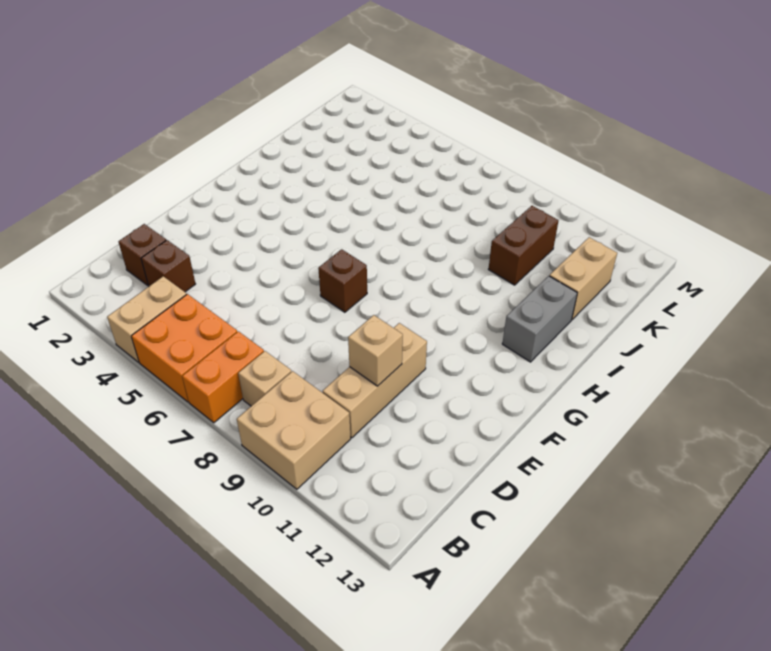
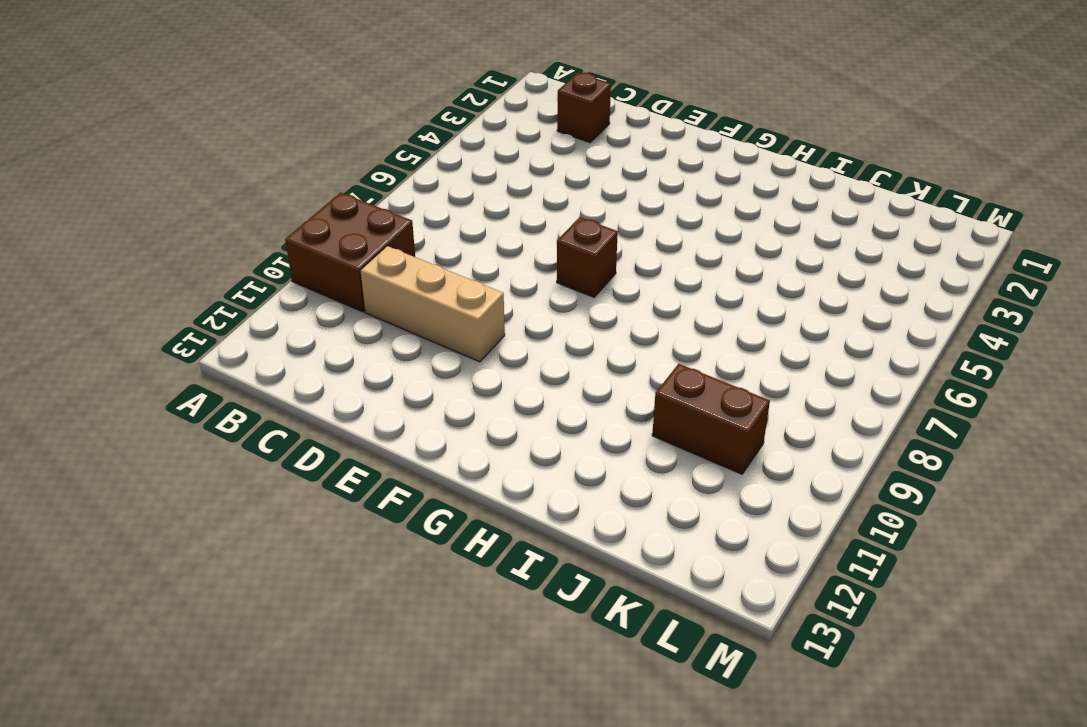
brown brick A9:B10 level 1 -> tan brick A9:B10 level 1
none -> tan brick A4:B4 level 1
none -> orange brick A5:B6 level 1
none -> orange brick A7:B7 level 1

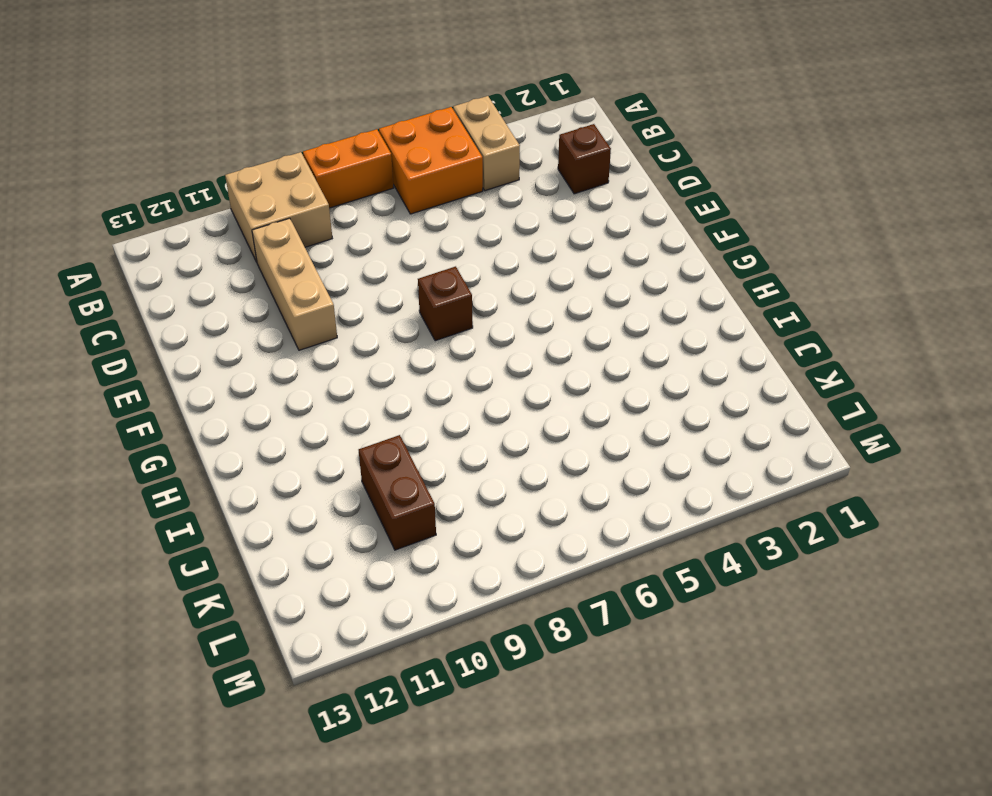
orange brick A7:A8 level 1 -> orange brick A7:B7 level 1
none -> tan brick B8 level 1
none -> brown brick C3 level 1
none -> grey brick H12:I12 level 1

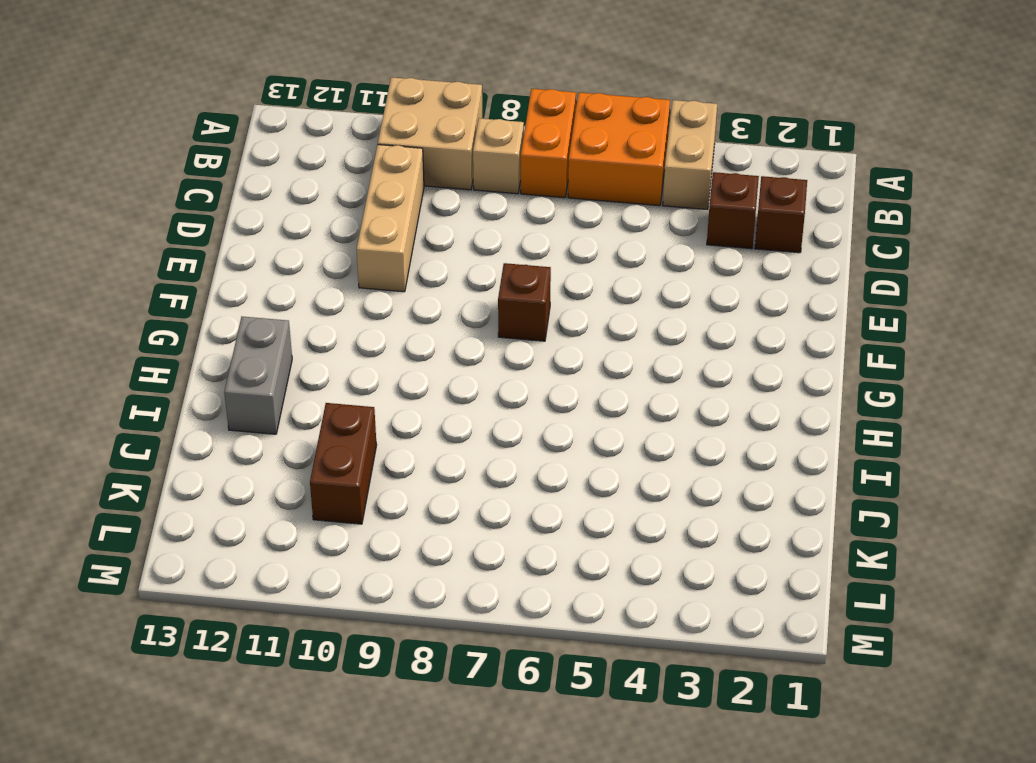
none -> tan brick J12:K12 level 1
none -> tan brick D10 level 2

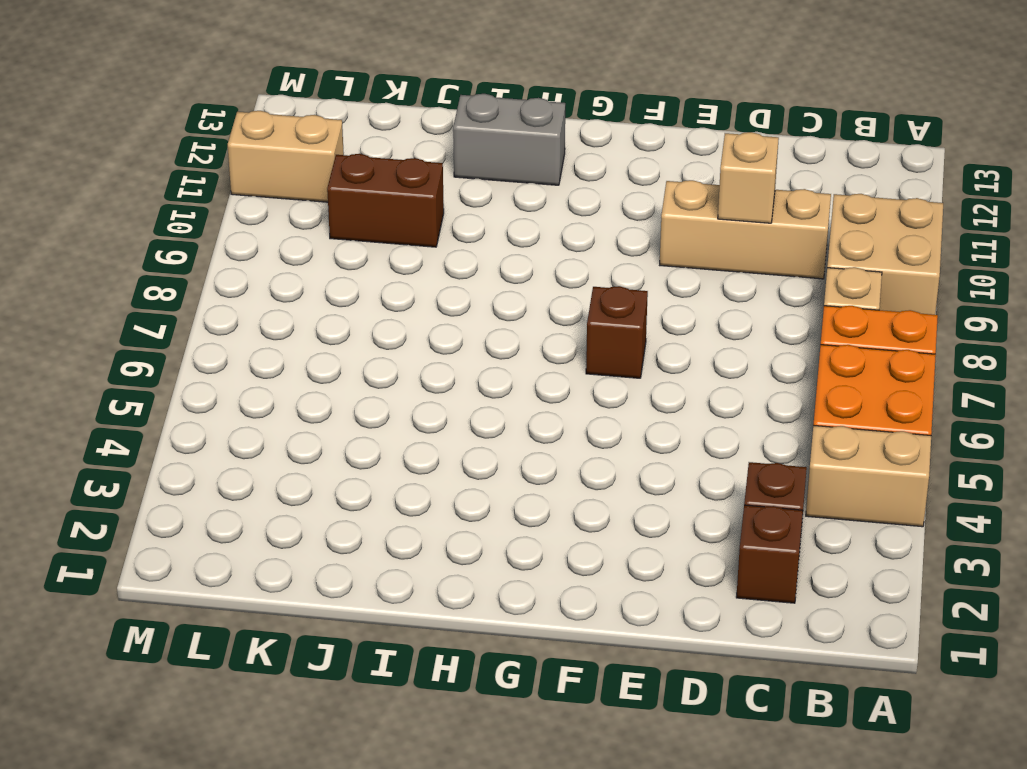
tan brick L11:M11 level 1 -> tan brick J12:K12 level 1

